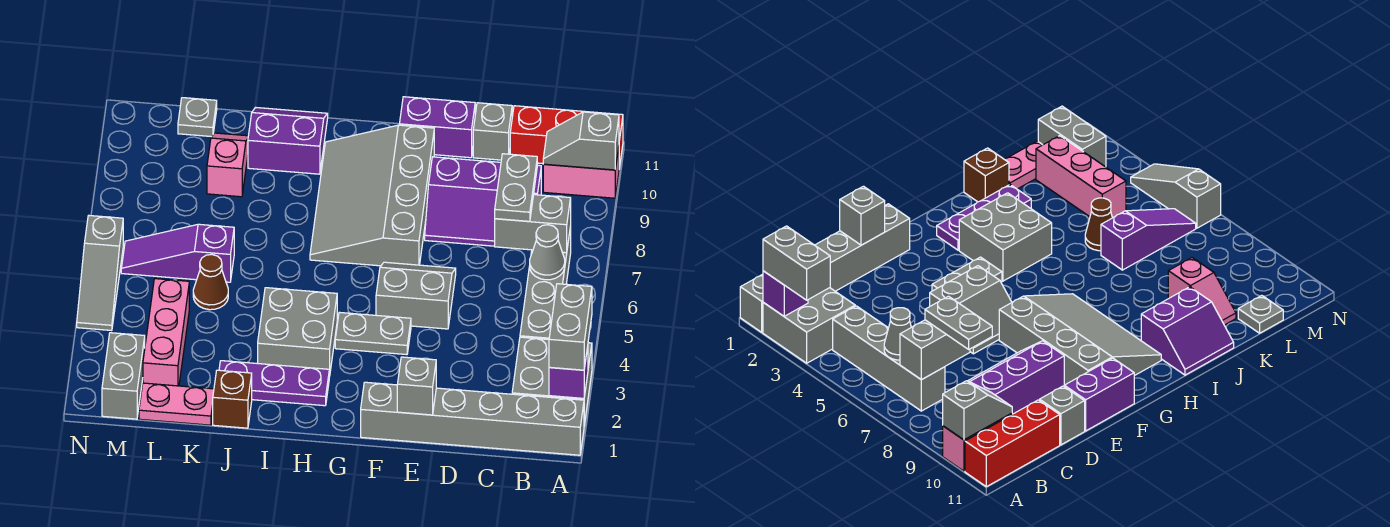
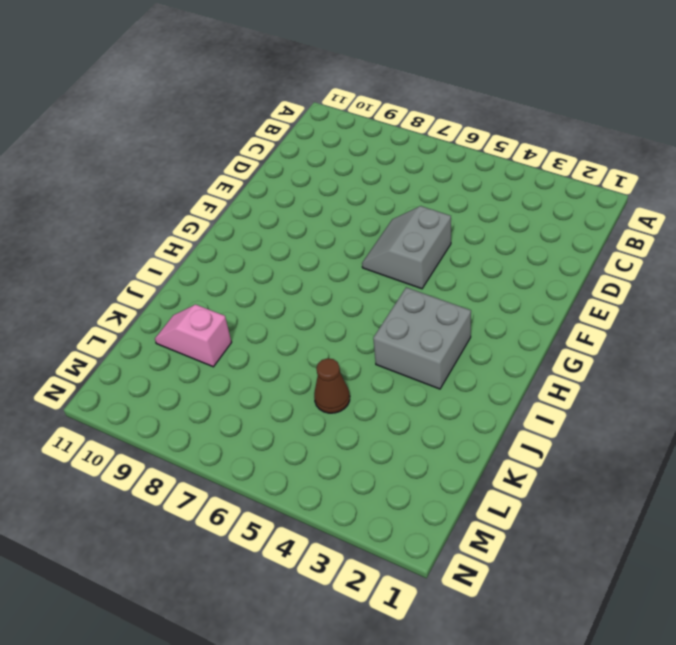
none -> grey brick A1:F1 level 1
none -> grey brick A2:B3 level 1
none -> pink brick A10:B10 level 1
none -> red brick A11:C11 level 1

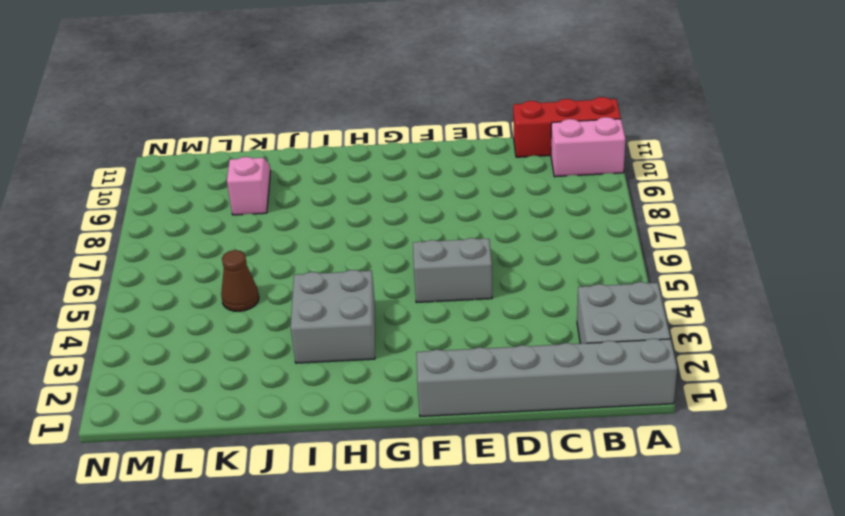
none -> grey brick B4:B7 level 1
none -> purple slope C8:E9 level 1 top 9
none -> grey brick D11 level 1
none -> purple brick E11:F11 level 1

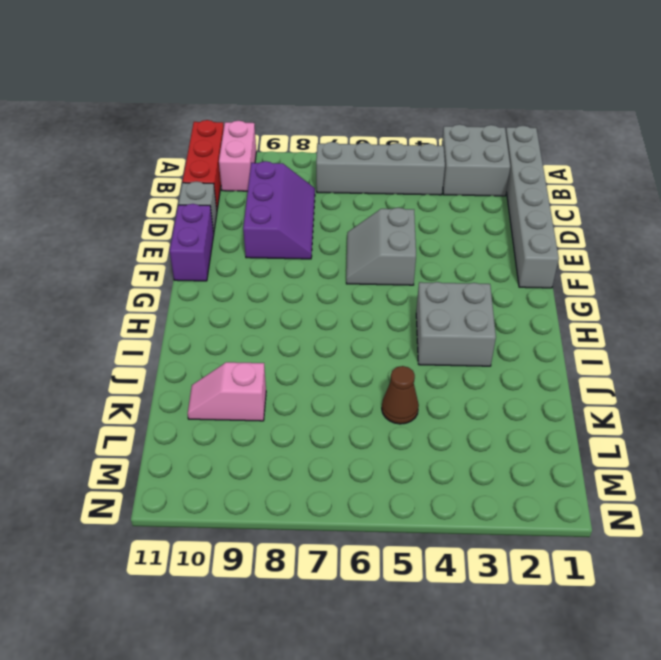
none -> grey plate F4:G4 level 1
none -> grey slope F7:H10 level 1 top F
none -> purple plate H2:J2 level 1
none -> purple slope I10:J11 level 1 top 10

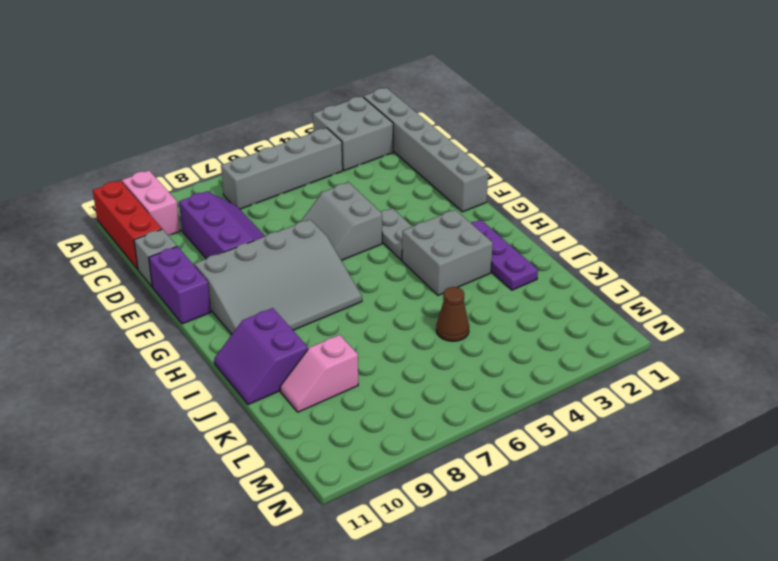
none -> brown brick J1 level 1
none -> pink plate K1:L1 level 1
none -> purple slope K6:M6 level 1 top K
none -> pink brick L2:L4 level 1

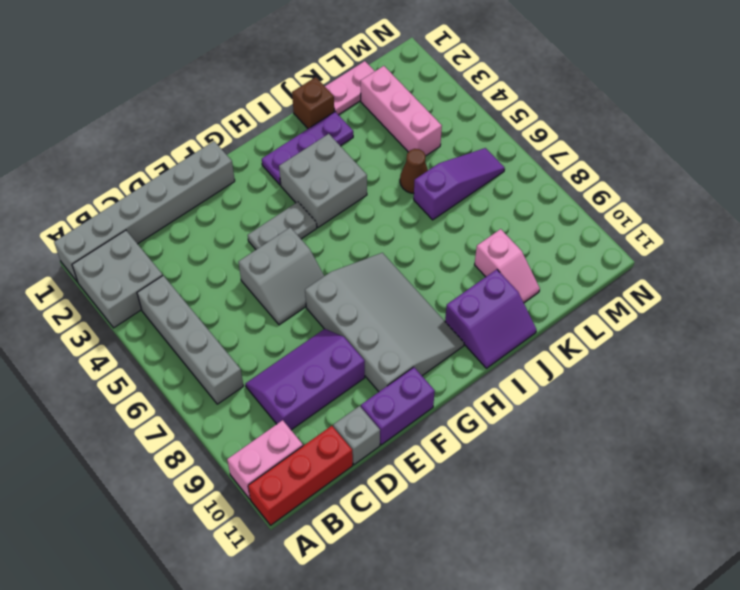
none -> grey plate L11 level 1
none -> grey brick M1:M2 level 1
none -> grey slope N4:N6 level 1 top 6
none -> purple brick A2 level 2

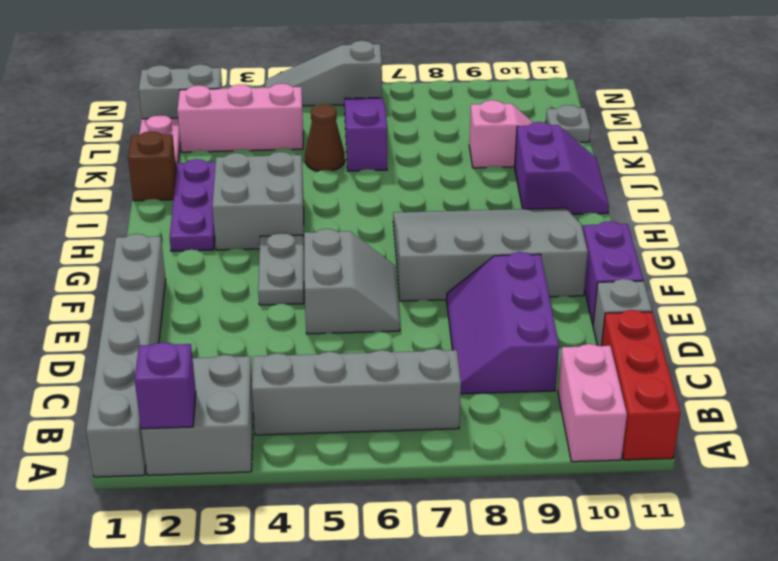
none -> grey slope A10:B10 level 2 top A
none -> grey cone B6 level 2
none -> grey brick B7:C7 level 2
none -> grey brick E1 level 2

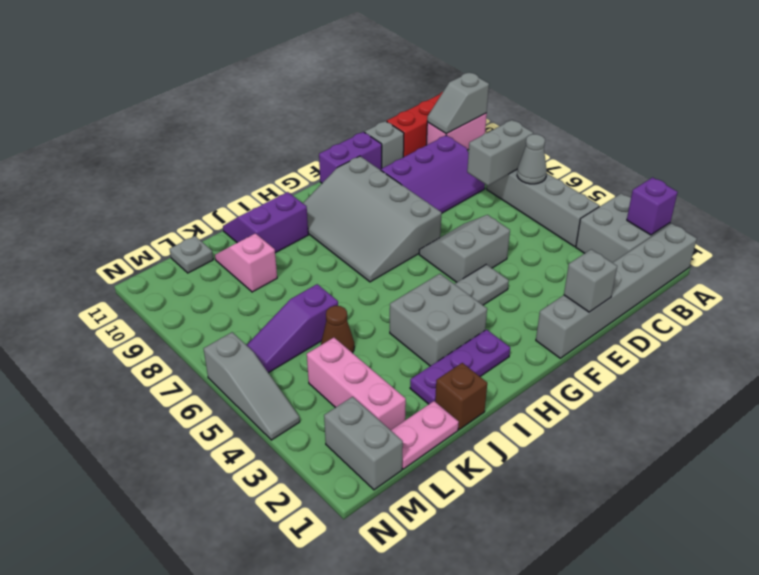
none -> grey brick A2:A3 level 3
none -> grey plate C7:C8 level 3

